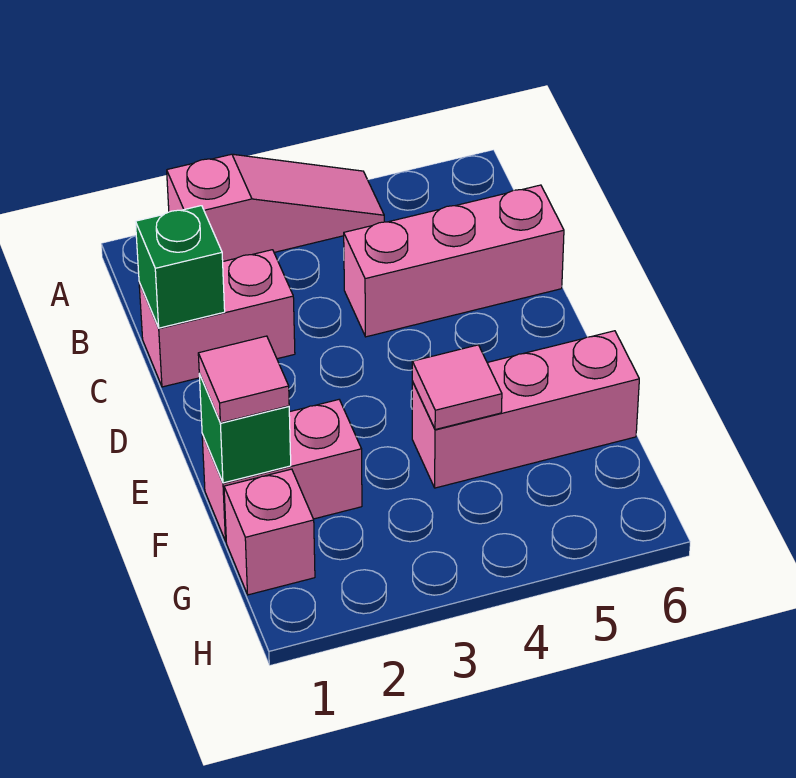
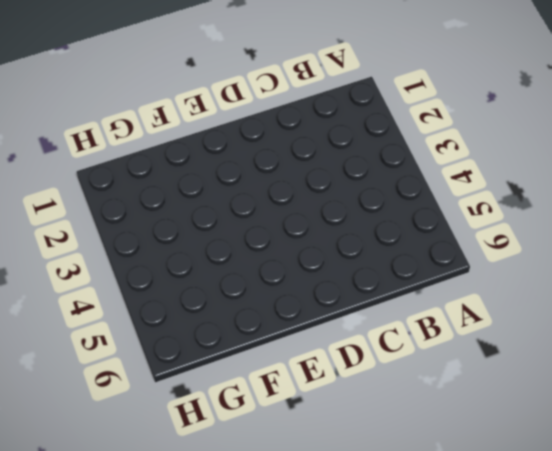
none -> pink slope A2:A4 level 1 top 2
none -> pink brick C1:C2 level 1

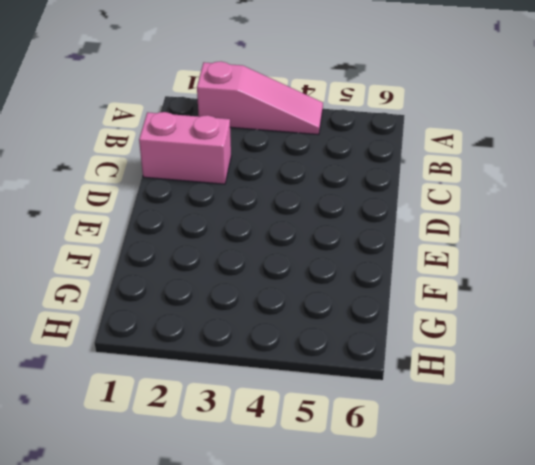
none -> pink brick C4:C6 level 1
none -> pink brick F1:F2 level 1

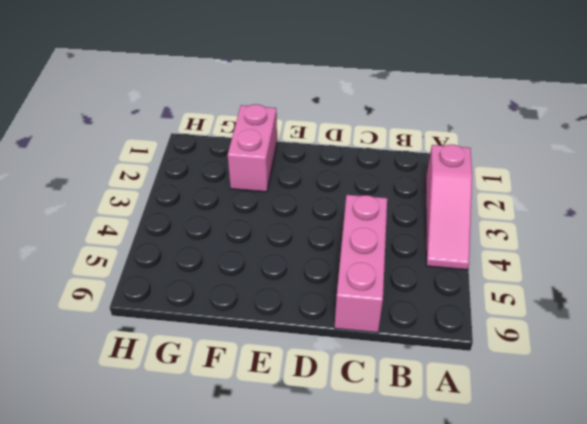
none -> pink brick C1:C2 level 1
none -> pink brick F4:F6 level 1

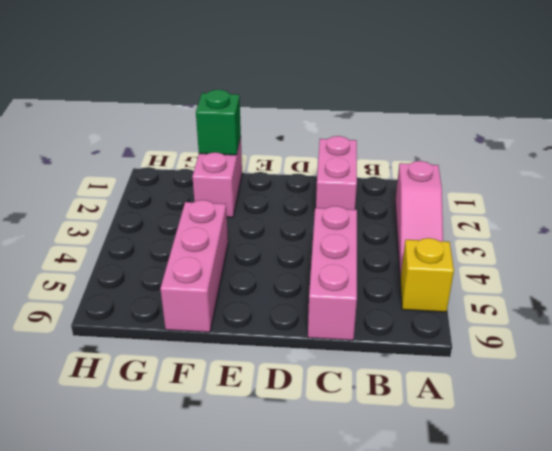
yellow brick A5 level 1 -> none
none -> pink brick G1 level 1
none -> green brick C1 level 2

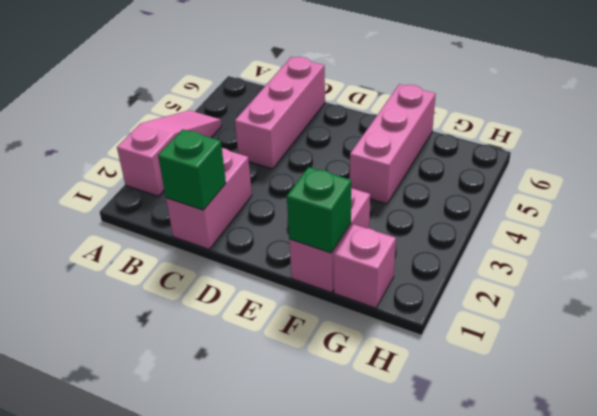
none -> pink tile F4 level 2
none -> pink tile F1 level 3

